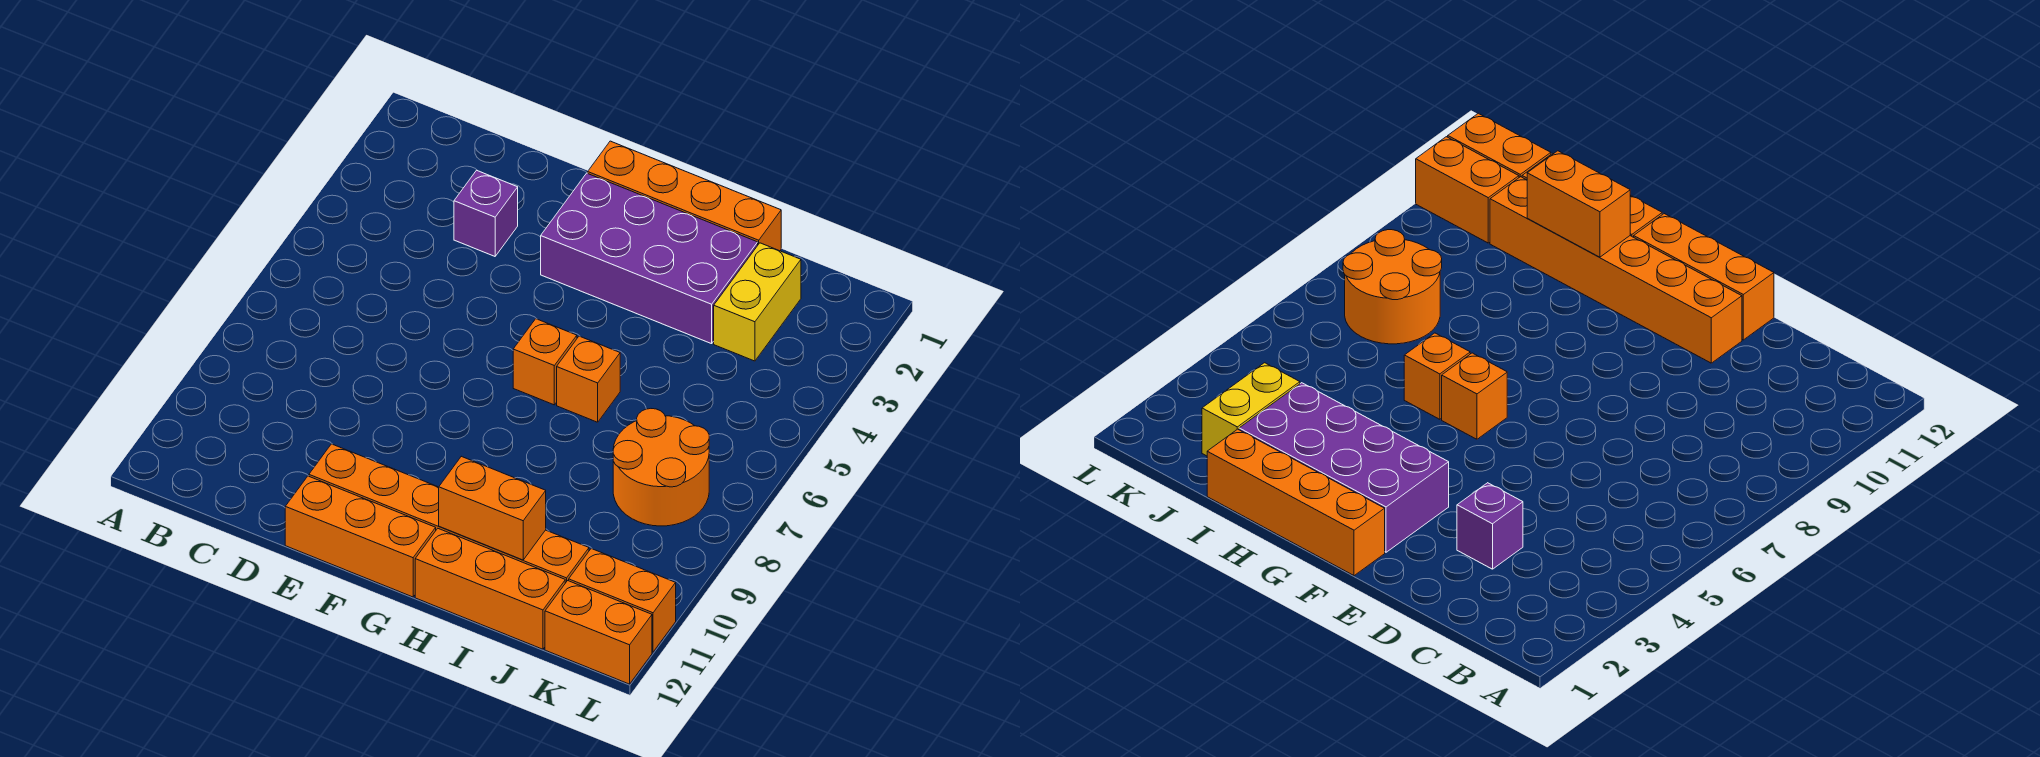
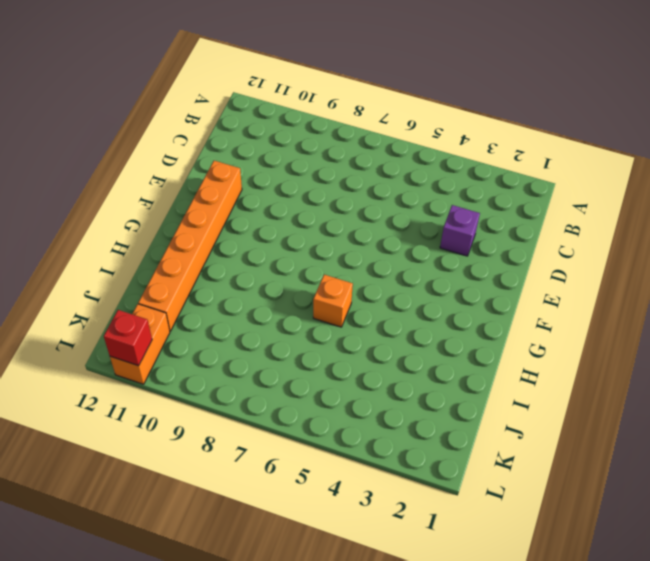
red brick L11 level 2 -> none
none -> orange brick E12:G12 level 1
none -> orange brick F1:I1 level 1
none -> purple brick F2:I3 level 1

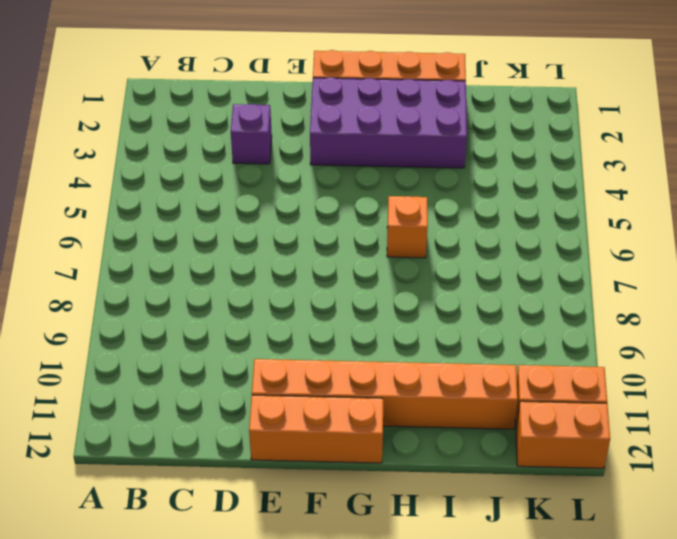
none -> orange brick G6 level 1
none -> orange brick H12:J12 level 1
none -> yellow brick J2:J3 level 1

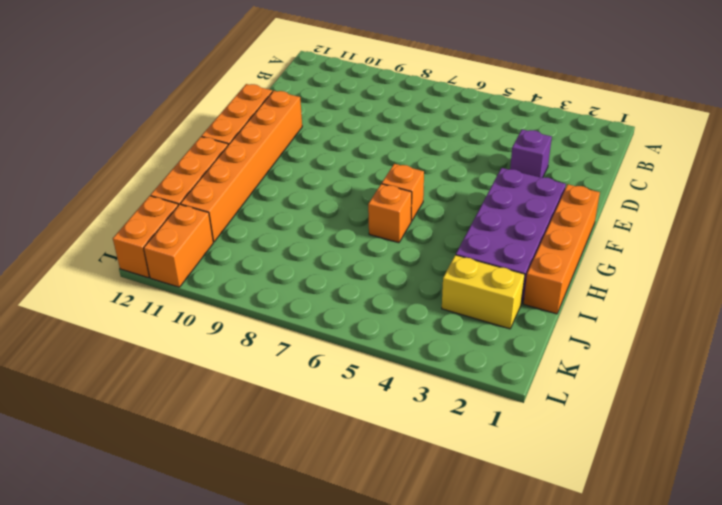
none -> orange round brick J7:K8 level 1
none -> orange brick H11:I11 level 2

